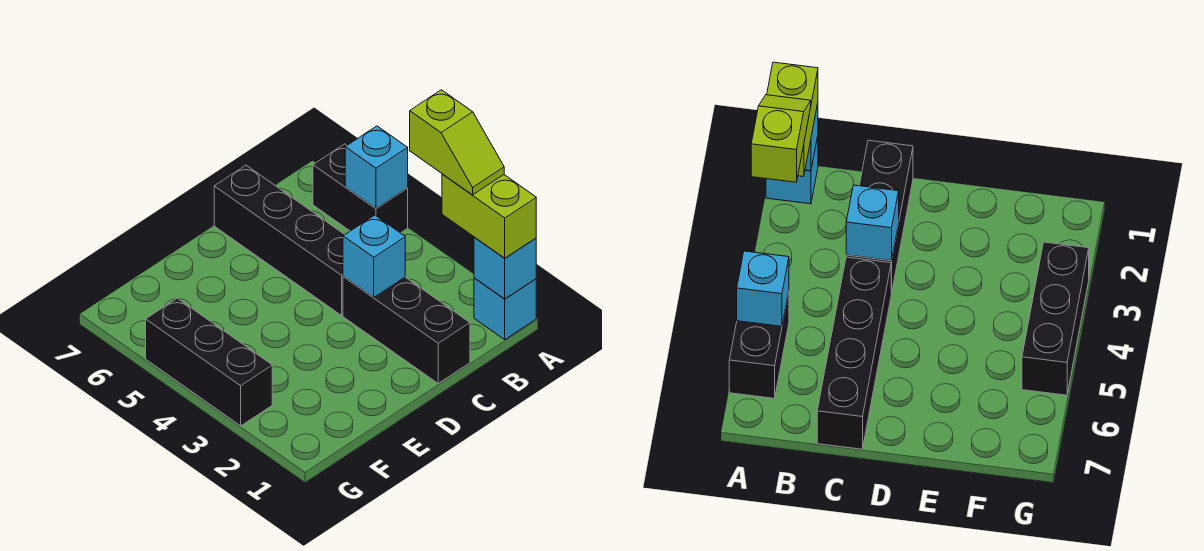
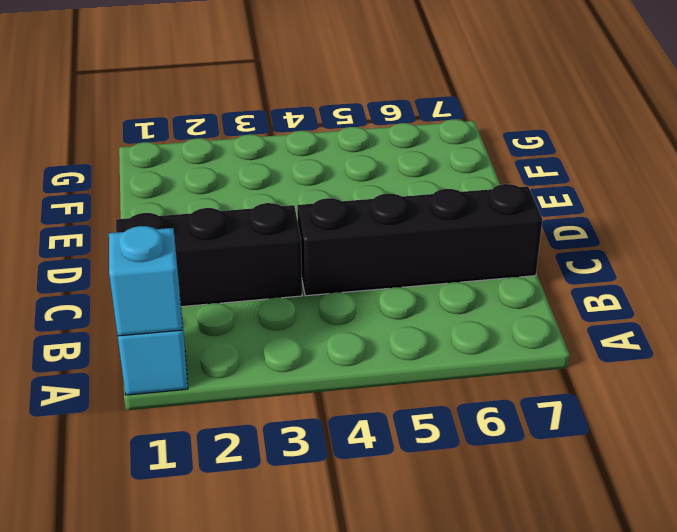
none -> black brick A5:A6 level 1
none -> black brick G3:G5 level 1

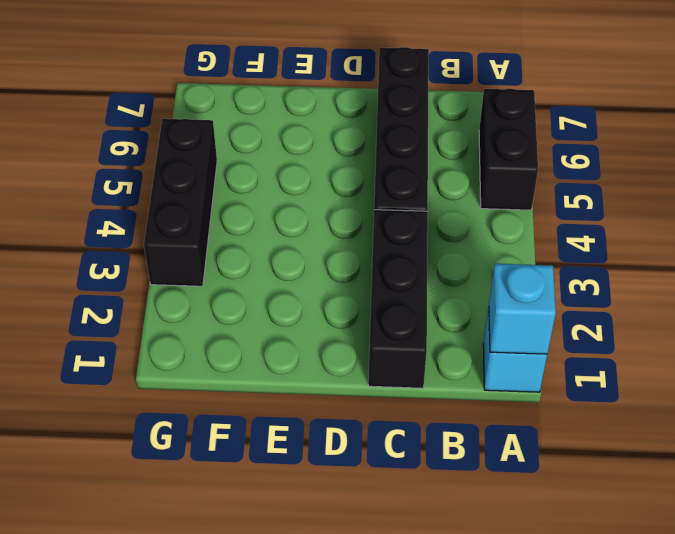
none -> cyan brick A5 level 2
none -> cyan brick C3 level 2

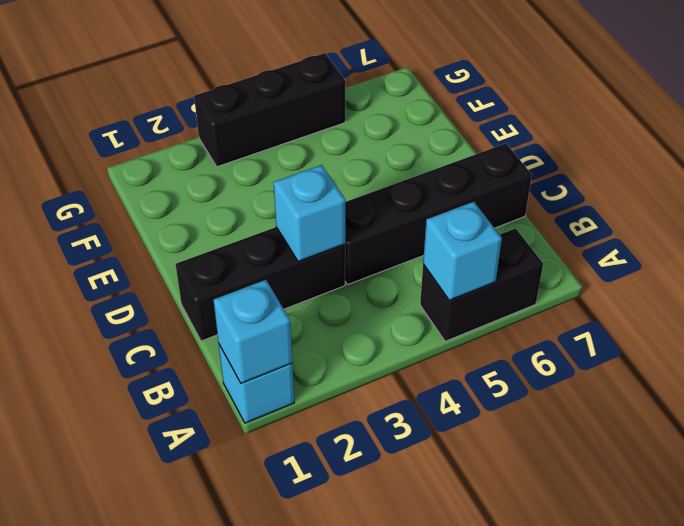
none -> lime brick A1:A2 level 3
none -> lime slope A2:A3 level 4 top 3

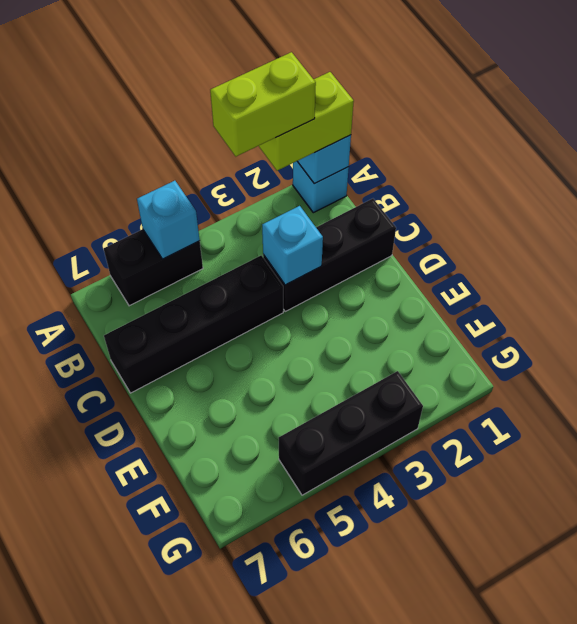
lime brick A2:A3 level 4 -> lime slope A2:A3 level 4 top 3

